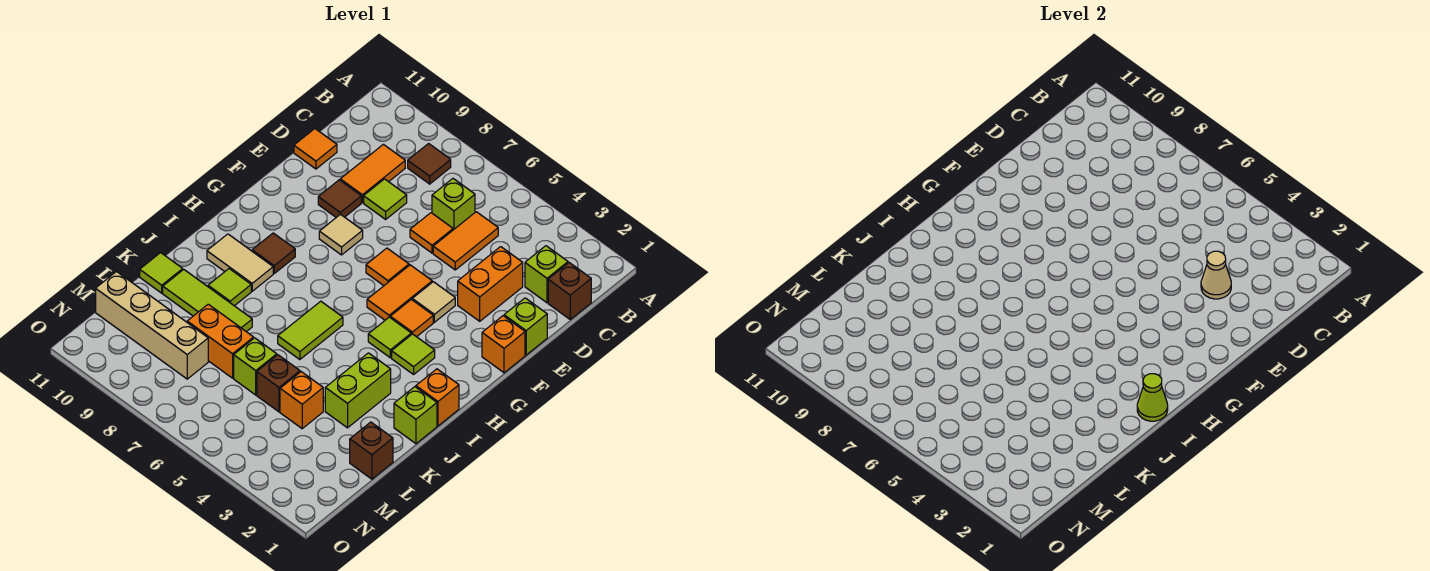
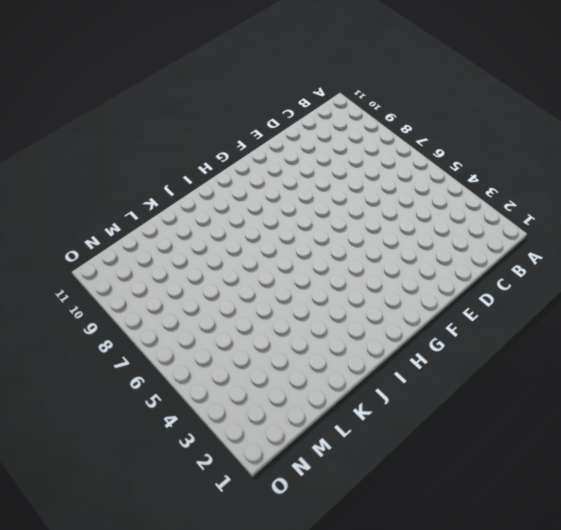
none -> brown tile B8 level 1
none -> brown brick C1 level 1
none -> lime brick C2 level 1
none -> orange tile C5:D5 level 1

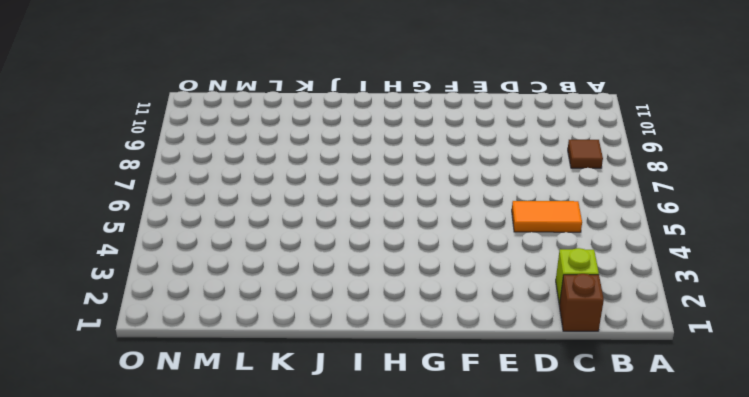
none -> lime brick C6 level 1
none -> orange tile C9:D9 level 1
none -> orange brick D3:E3 level 1
none -> orange tile D6 level 1

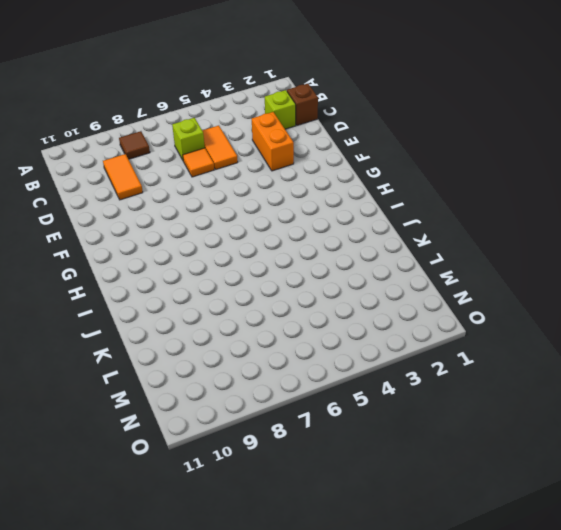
none -> lime tile D8 level 1
none -> orange tile D11 level 1
none -> lime brick E1 level 1
none -> brown tile E9 level 1

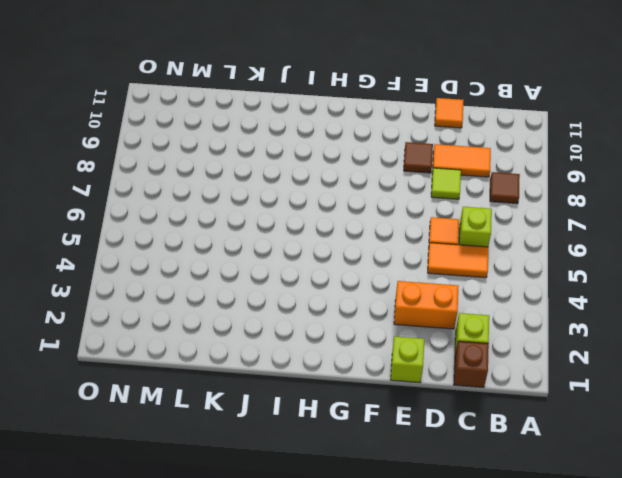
none -> orange brick F1 level 1
none -> tan tile F4 level 1
none -> orange tile F5:G5 level 1
none -> orange tile F6 level 1

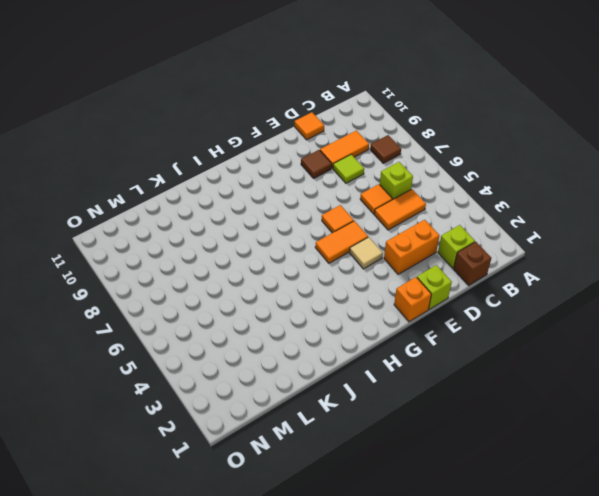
none -> tan tile F8 level 1
none -> orange tile G4 level 1
none -> lime tile H3 level 1
none -> lime tile H4 level 1

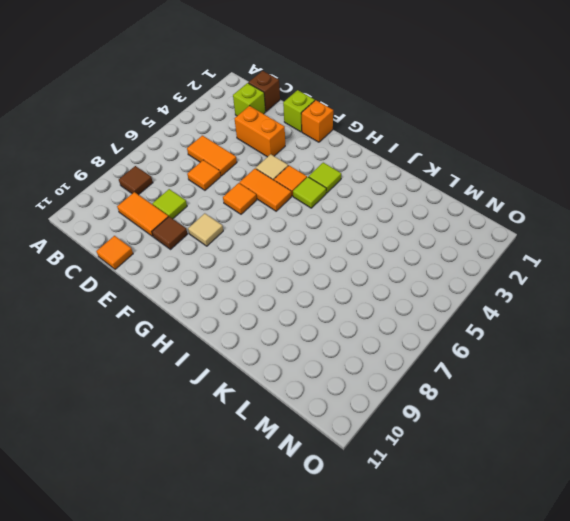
none -> lime brick C6 level 1
none -> brown tile H9 level 1
none -> orange brick I1 level 1
none -> lime tile I6:J6 level 1

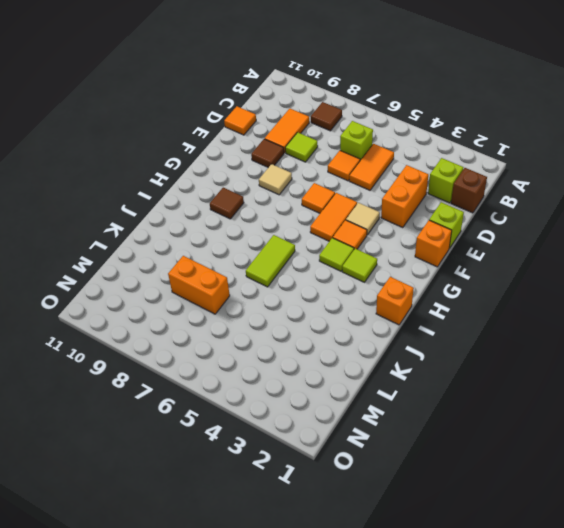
none -> tan tile I9:I10 level 1
none -> lime brick J1 level 1
none -> lime brick J3:K3 level 1
none -> lime tile J9 level 1

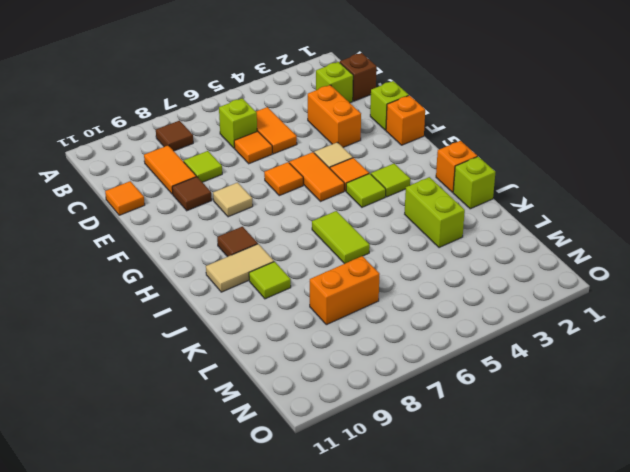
none -> lime tile K8:K10 level 1
none -> lime tile K11 level 1
none -> brown brick L1 level 1
none -> orange brick L4 level 1

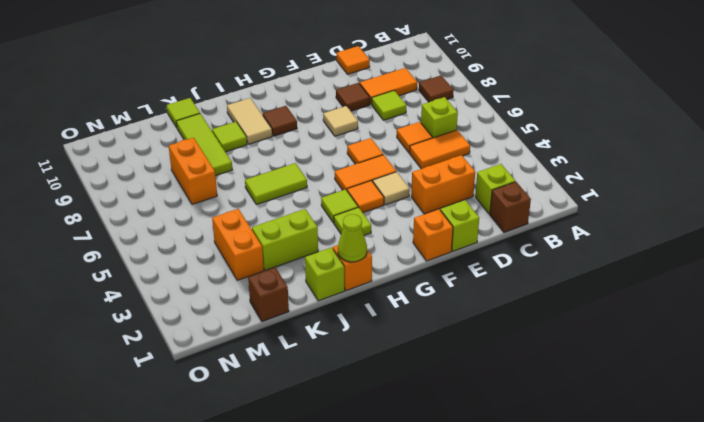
orange brick L3:L4 level 1 -> orange brick L4 level 1
none -> brown brick L5 level 1
none -> lime brick L6 level 1
none -> tan brick M8:M11 level 1
none -> tan cone D3 level 2

